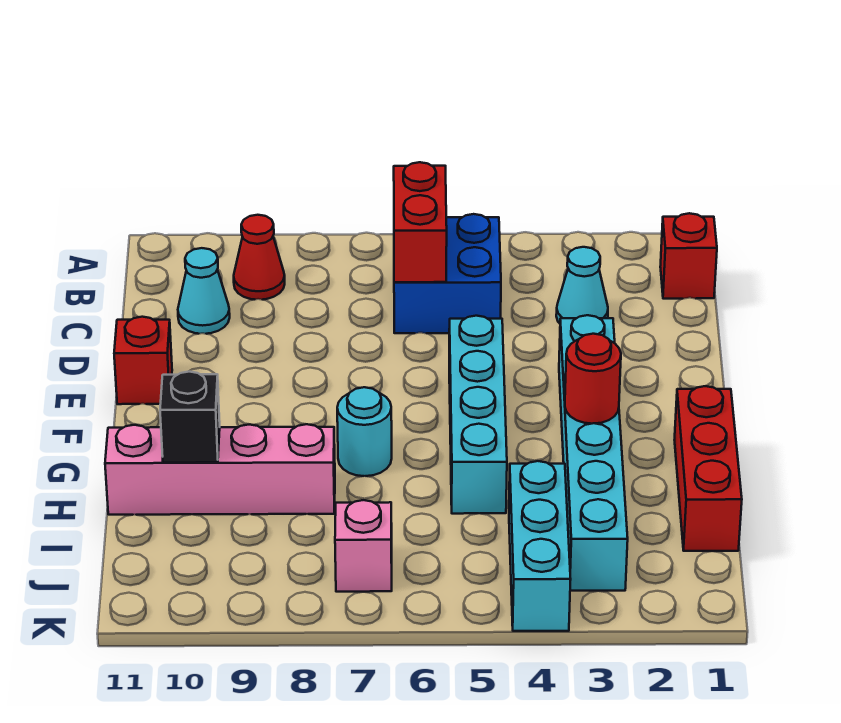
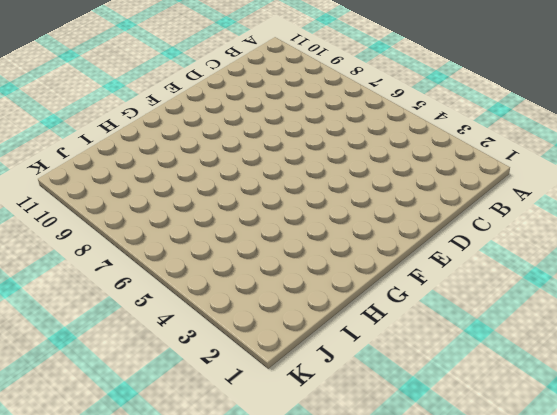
none -> red brick B1 level 1
none -> blue brick B5:C6 level 1
none -> red cone B9 level 1

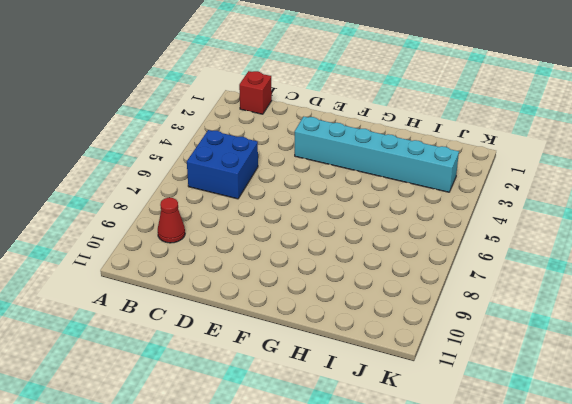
none -> cyan cone C3 level 1
none -> cyan cone C10 level 1
none -> cyan brick E5:H5 level 1

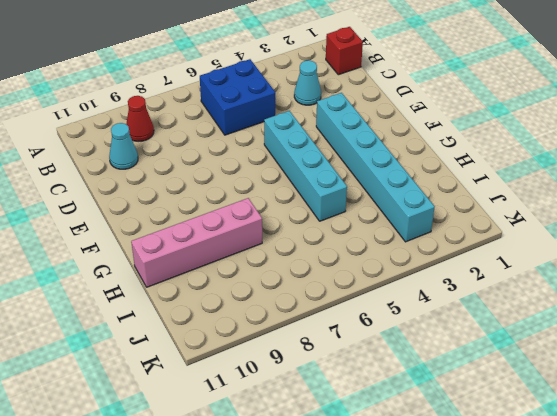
none -> red brick E11 level 1
none -> red brick G1:I1 level 1
none -> cyan round brick G7 level 1

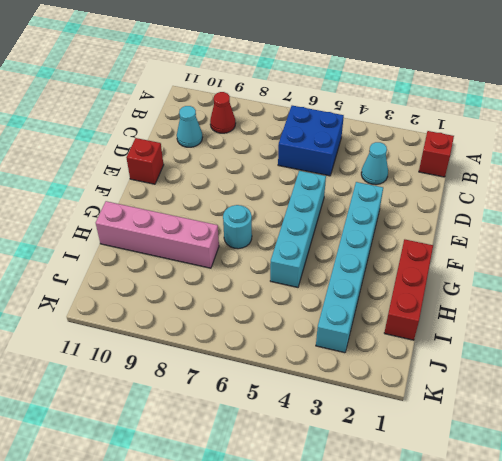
none -> cyan brick I4:K4 level 1
none -> pink brick J7 level 1
none -> red brick B6:C6 level 2

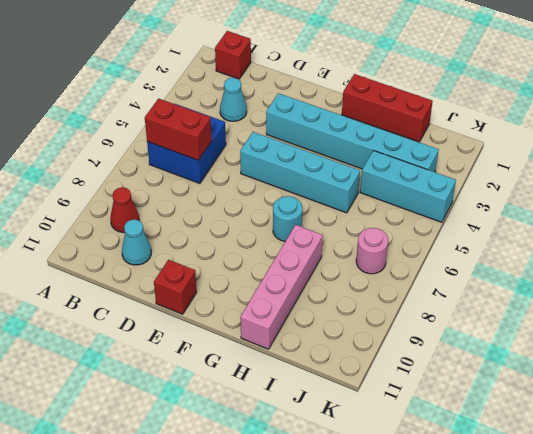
pink round brick J7 level 1 -> pink brick J7 level 1
none -> red round brick G3 level 2
none -> black brick H10 level 2

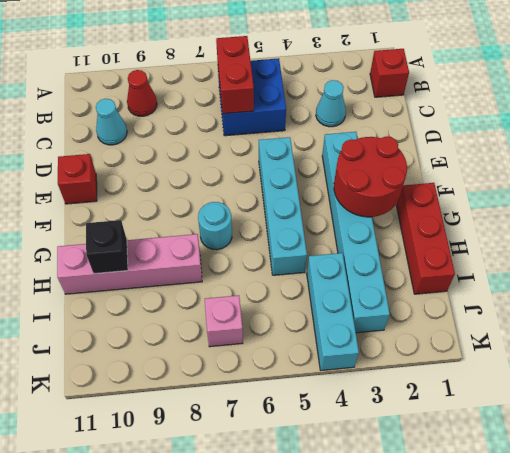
red round brick F2:G3 level 2 -> red round brick G3 level 2

